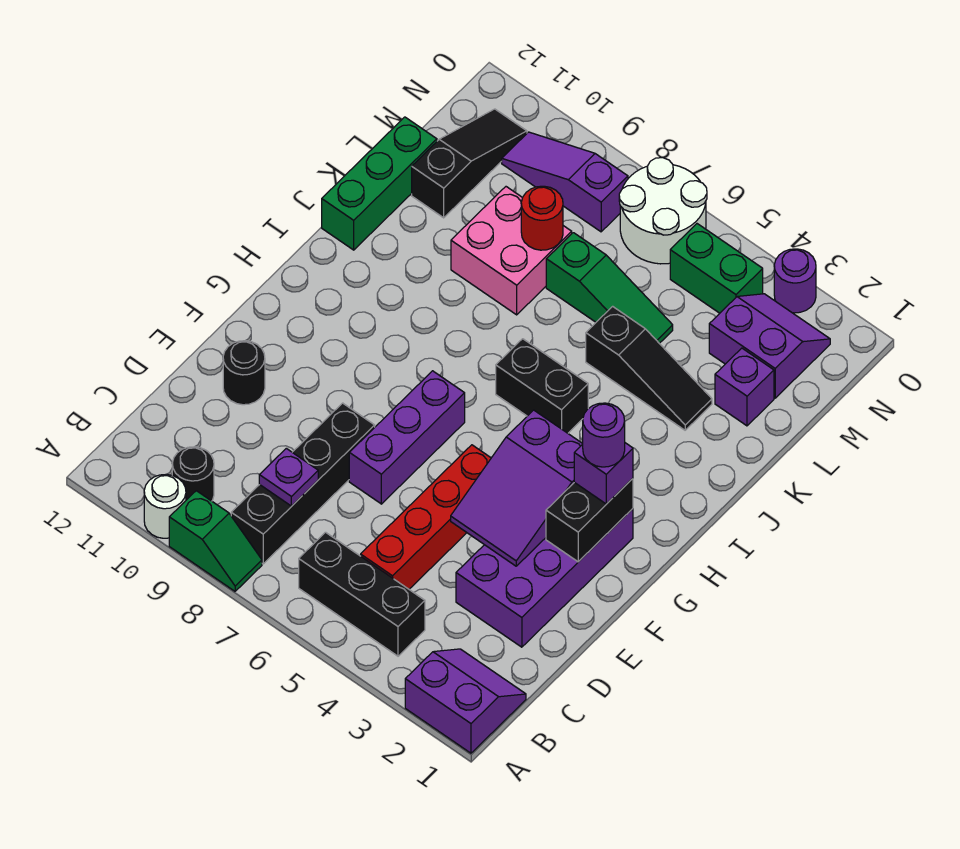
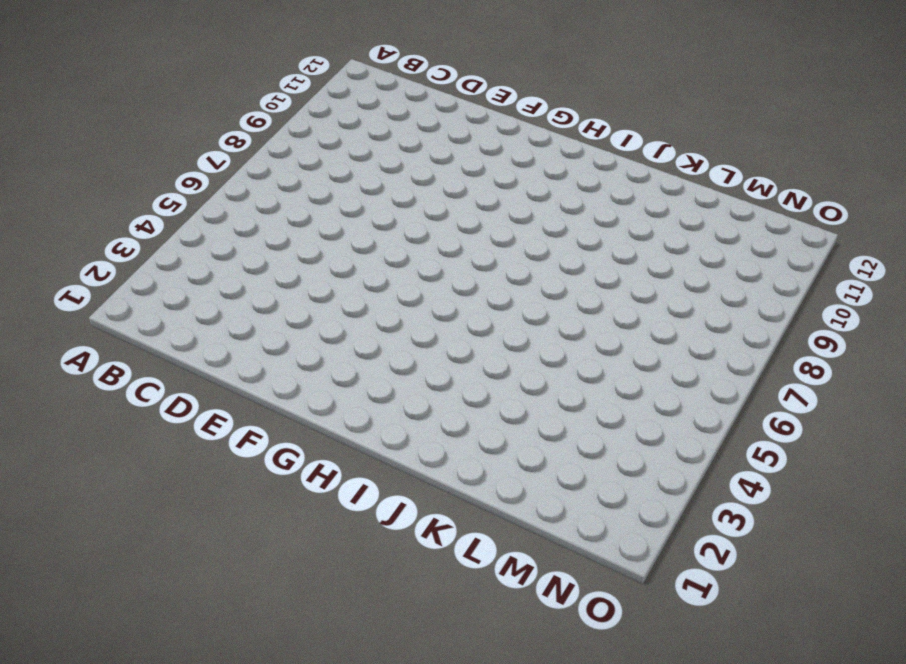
none -> purple slope A1:B2 level 1 top A
none -> green slope A8:A9 level 1 top 9
none -> white round brick A10 level 1

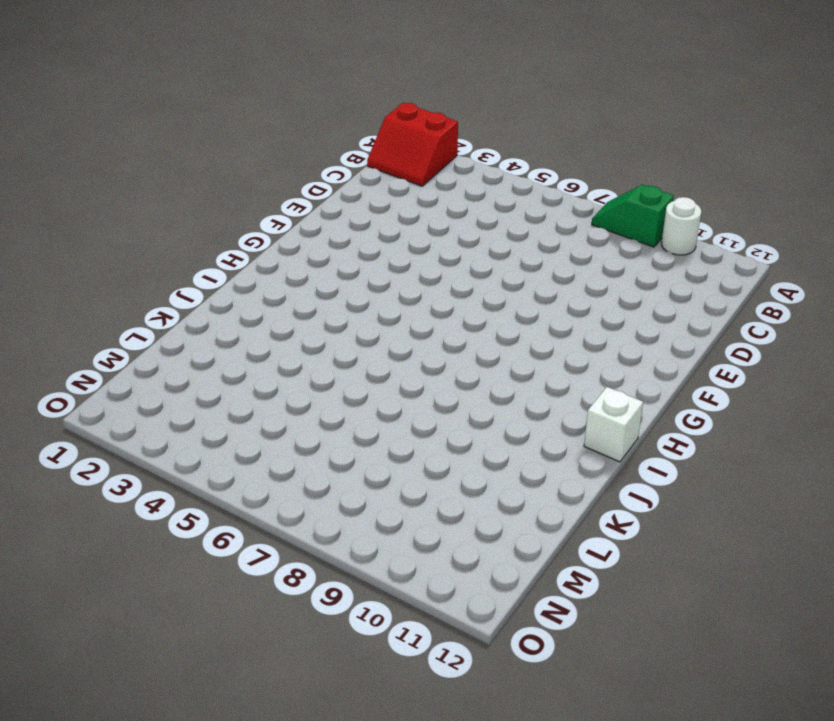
red slope A1:B2 level 1 top A -> purple slope A1:B2 level 1 top A
white brick I12 level 1 -> none
none -> black brick B4:B6 level 1
none -> black brick B8:E8 level 1
none -> black round brick B10 level 1

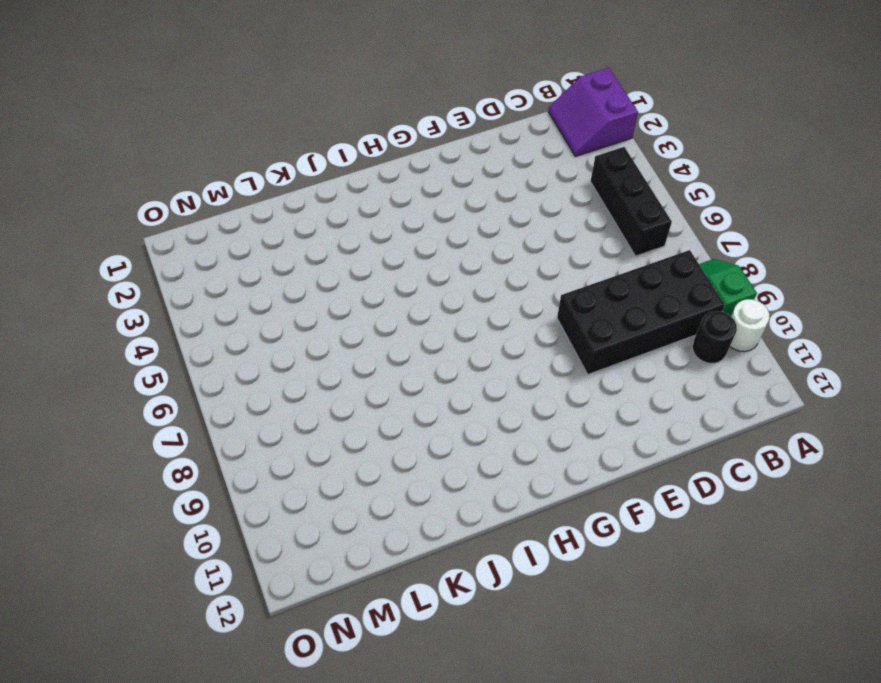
black brick B8:E9 level 1 -> black brick B8:E8 level 1
none -> red brick C5:F5 level 1
none -> purple brick D2:G3 level 1
none -> purple brick E7:G7 level 1

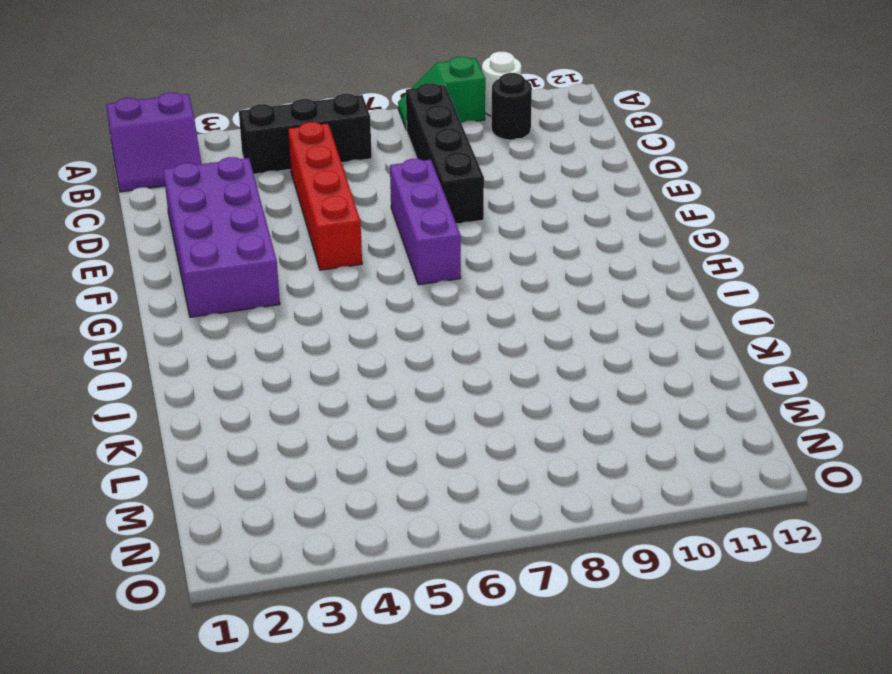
none -> black round brick E11 level 1
none -> black brick I5:I6 level 1
none -> green brick J12:L12 level 1

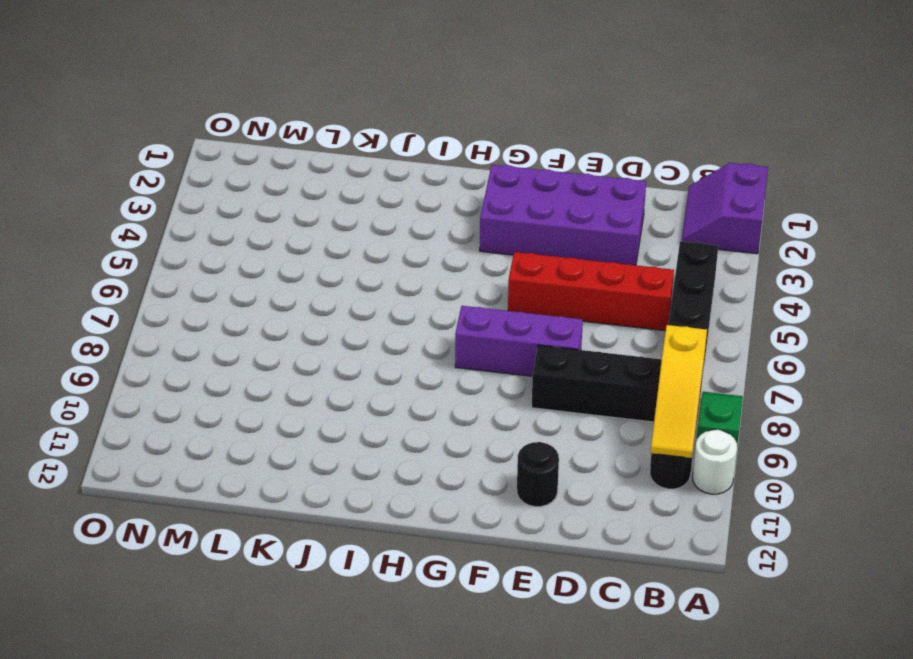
yellow slope B8:B10 level 2 top 8 -> none
none -> black brick I5:I6 level 1
none -> green brick J12:L12 level 1
none -> black slope K3:K5 level 1 top 5

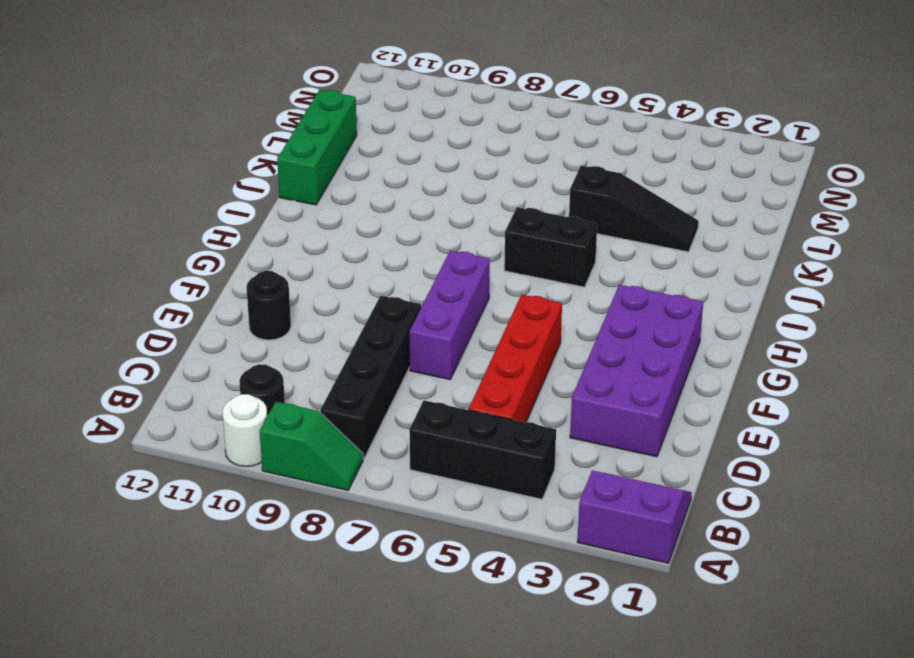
none -> pink brick K8:L9 level 1
none -> purple brick L2 level 1
none -> green slope L5:L7 level 1 top 7

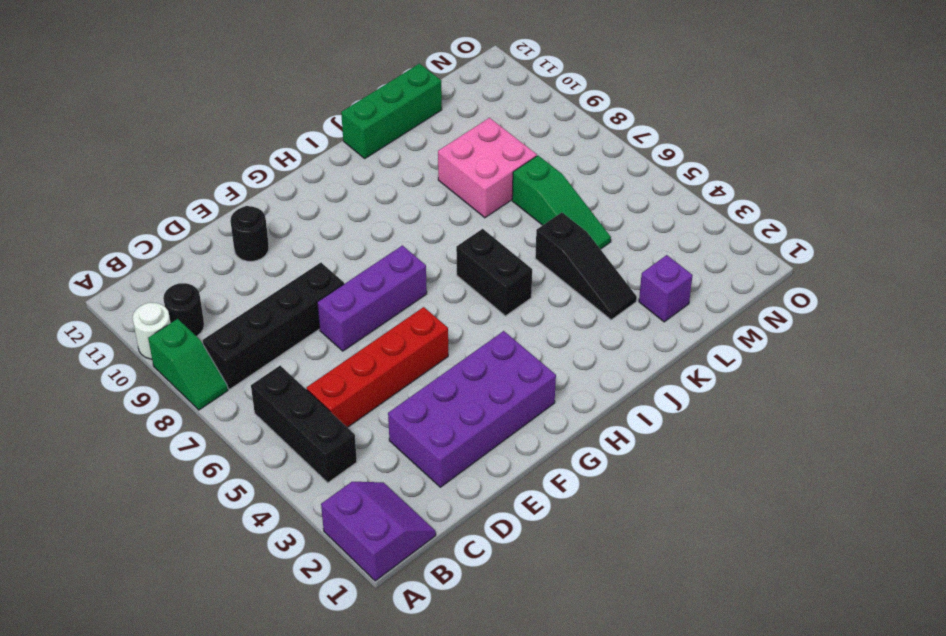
none -> black slope L11:N11 level 1 top L
none -> purple slope M2:N3 level 1 top M
none -> green brick N4:N5 level 1

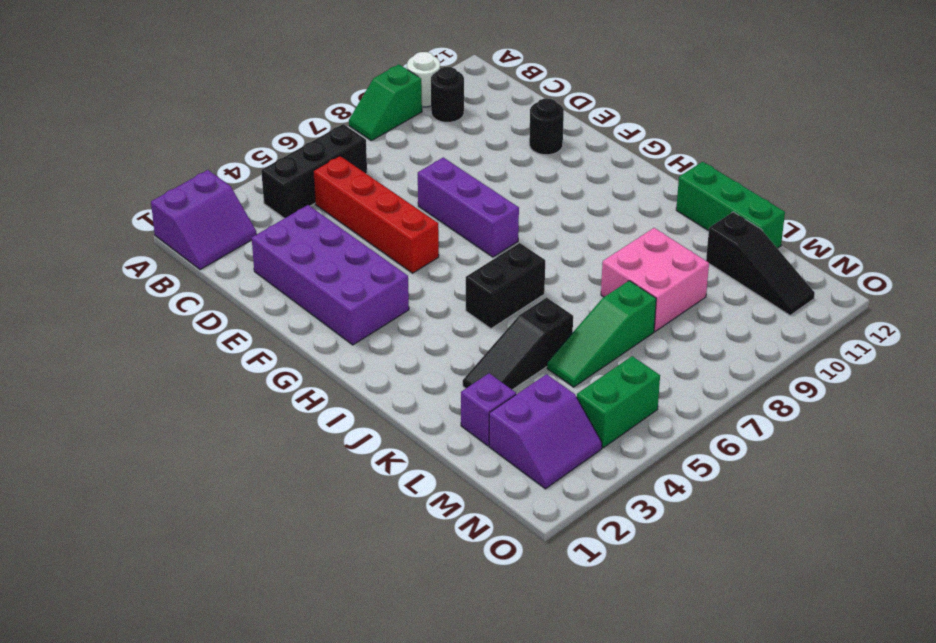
none -> black brick B8:E8 level 1
none -> white round brick N6:O7 level 1
none -> purple slope N8:N10 level 1 top 8

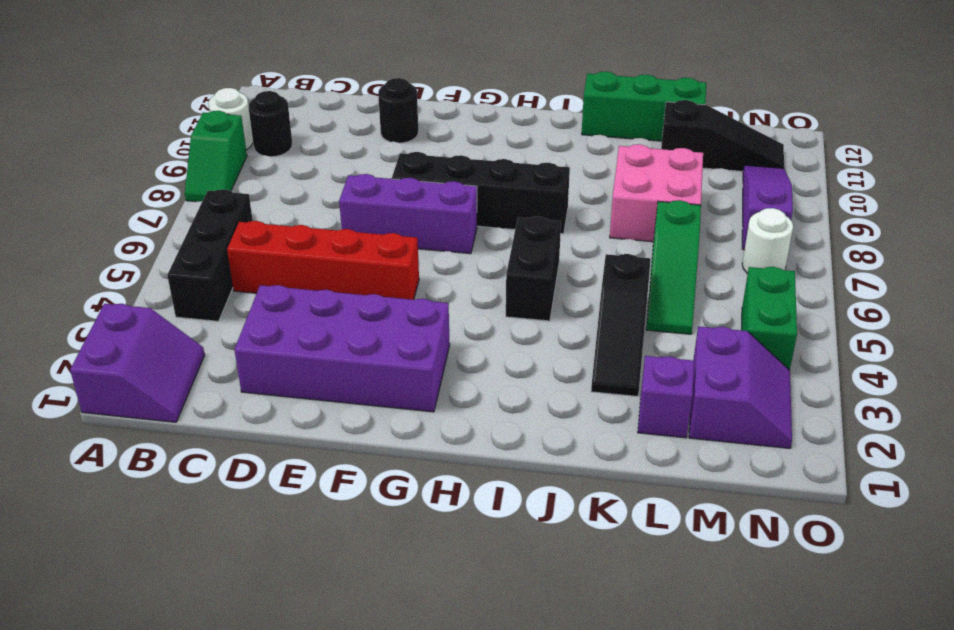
black brick F8:I8 level 1 -> black brick B8:E8 level 1
white round brick N7 level 1 -> white round brick N6:O7 level 1
none -> purple round brick O3 level 1
none -> purple plate C8 level 2
none -> purple slope E3:G4 level 2 top G

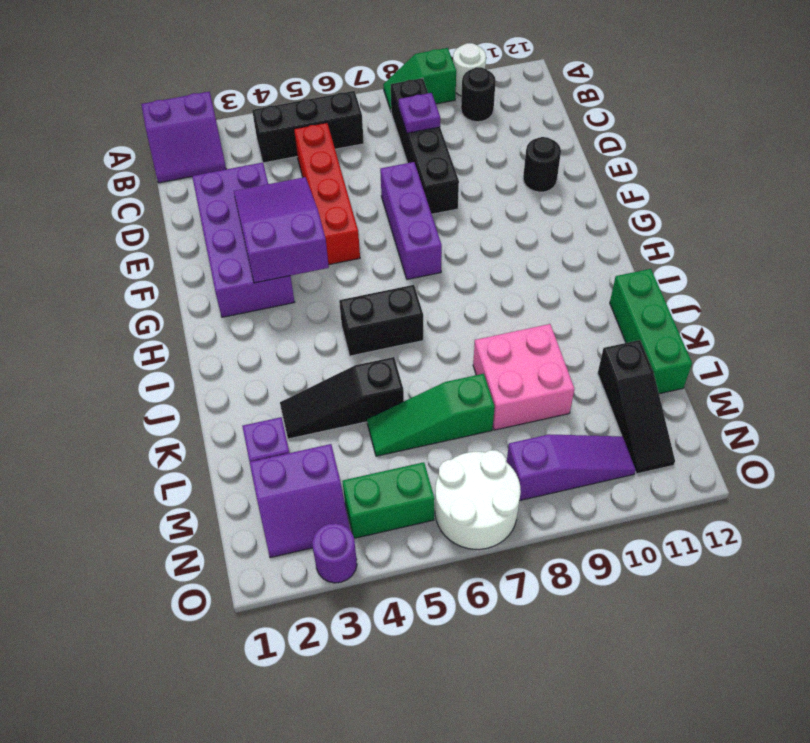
none -> black brick F2:G2 level 2
none -> red round brick L8 level 2
none -> purple brick G2 level 3

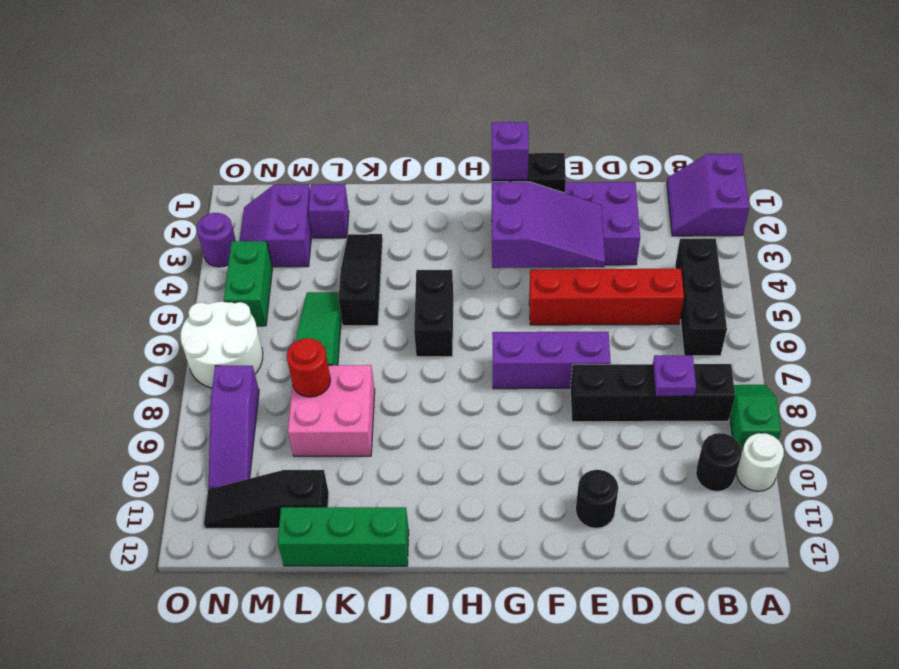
none -> purple round brick G2 level 4

